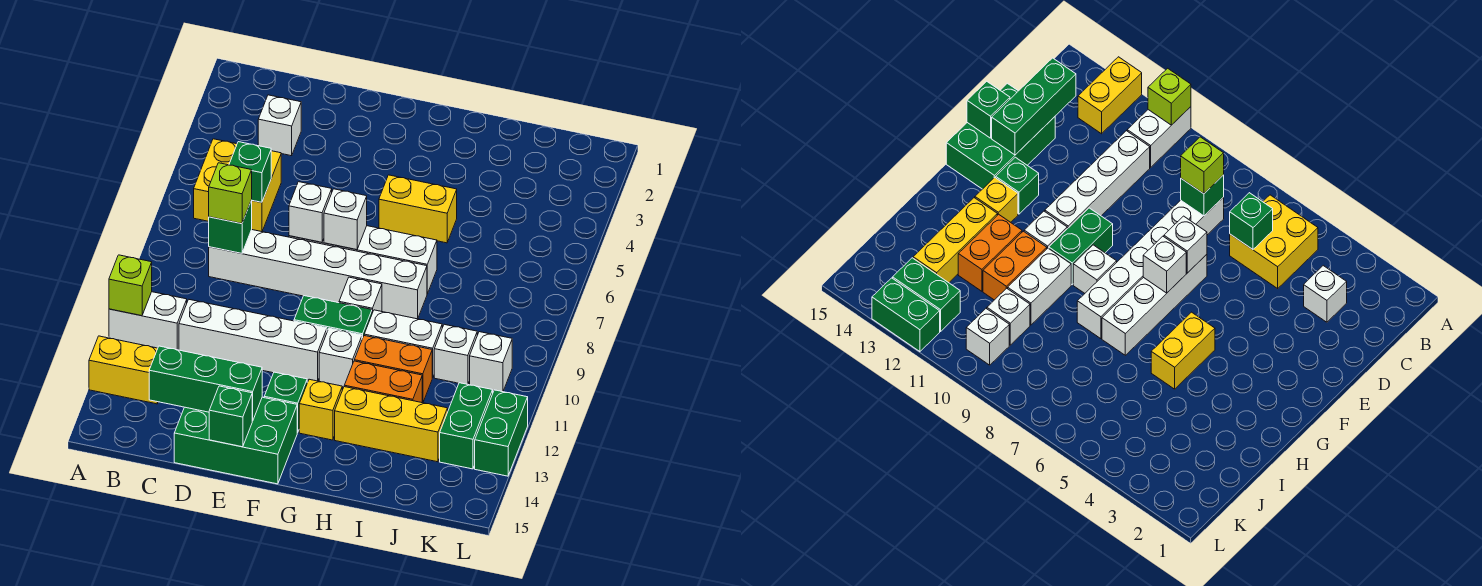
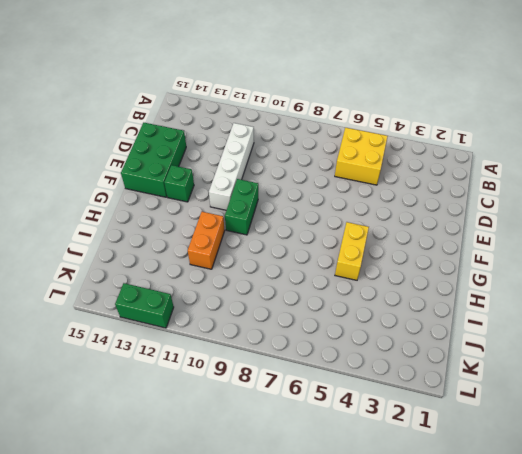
none -> white brick A11:B11 level 1
none -> yellow brick A13:B13 level 1
none -> white brick C3 level 1
none -> white brick C8:H8 level 1

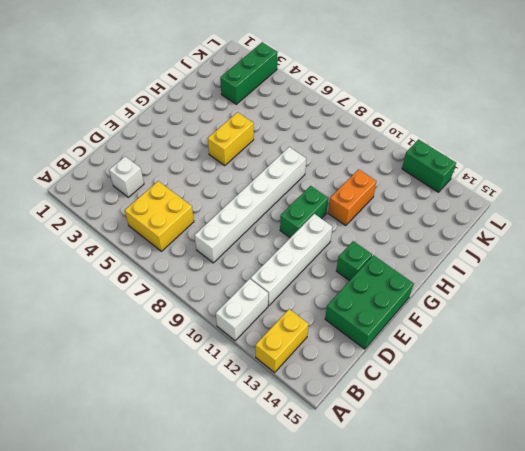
green brick J3:L3 level 1 -> green brick C14:E14 level 2
none -> white brick E7:H7 level 1
none -> white brick G9 level 1
none -> white brick G11 level 1
none -> yellow brick G13 level 1

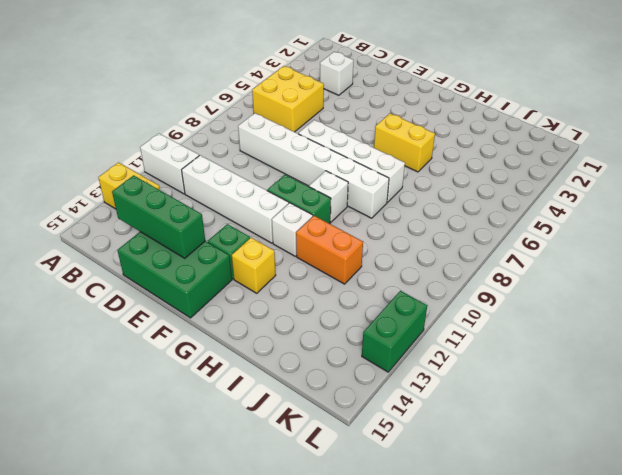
none -> white brick H10:I10 level 1
none -> orange brick H12:I12 level 1
none -> yellow brick H13:J13 level 1
none -> white brick J10 level 1

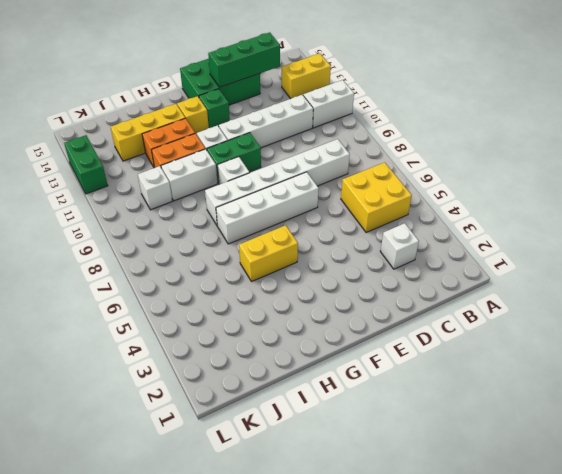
none -> white brick K10 level 1
none -> green brick K12:K13 level 1
none -> lime brick A11 level 2
none -> green brick C6 level 2

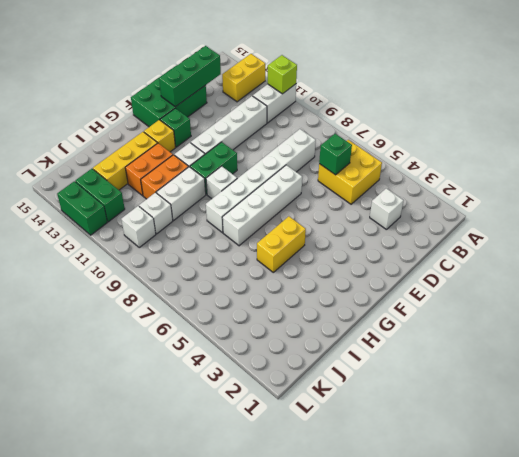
none -> green brick C8 level 2
none -> white brick E7 level 2
none -> green brick E15 level 2
none -> white brick F7 level 2

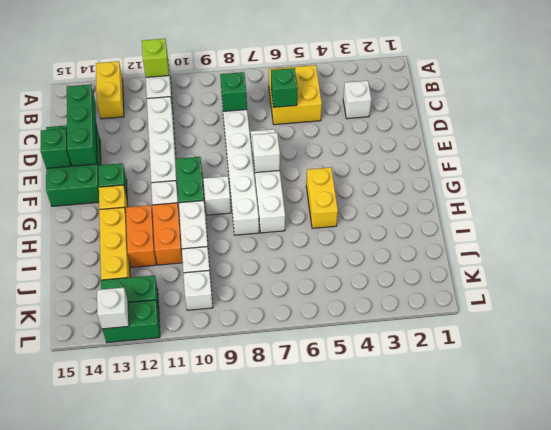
white brick L13 level 2 -> white brick E7 level 2
none -> lime brick C8 level 3

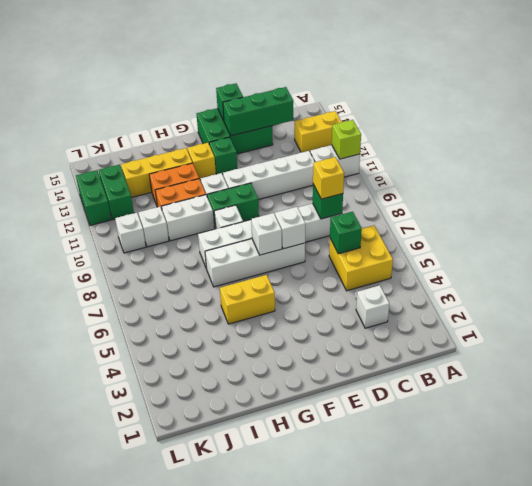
yellow brick C8 level 3 -> lime brick C8 level 3

